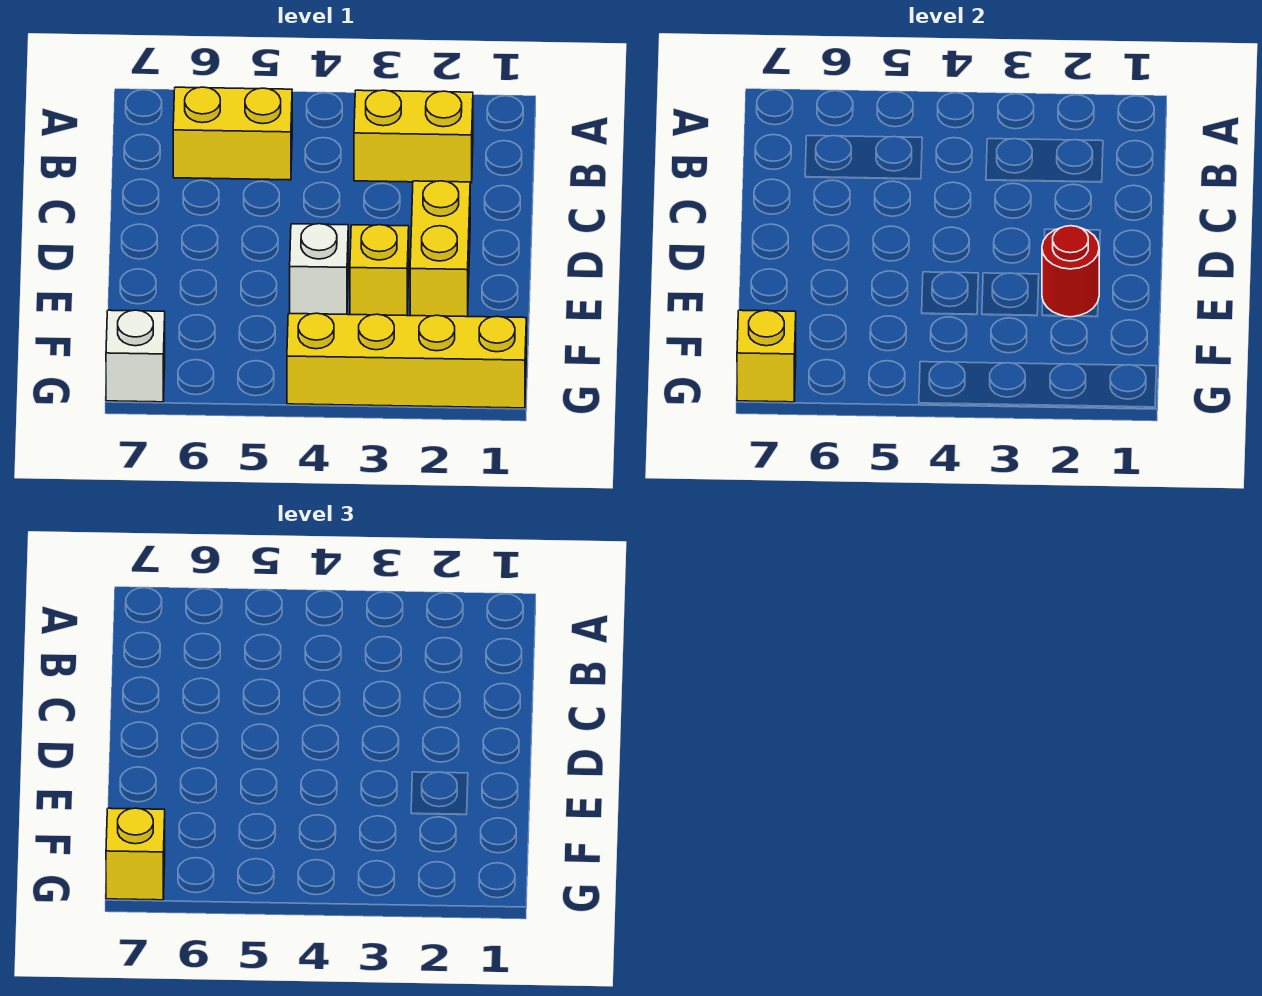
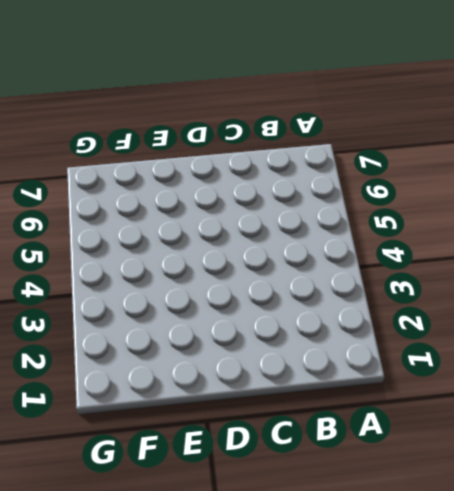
none -> yellow brick B2:B3 level 1
none -> yellow brick B5:B6 level 1

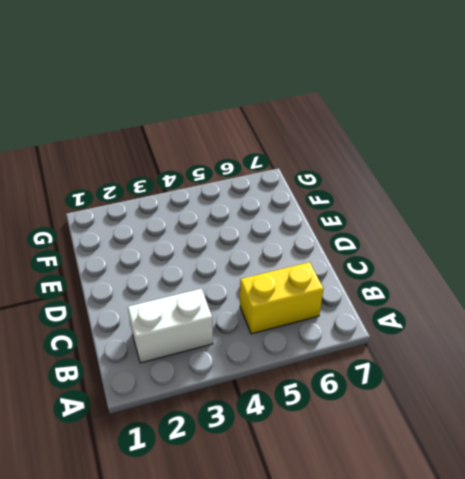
white brick B2:B3 level 1 -> yellow brick B2:B3 level 1
none -> yellow brick D2:E2 level 1
none -> yellow brick E3 level 1

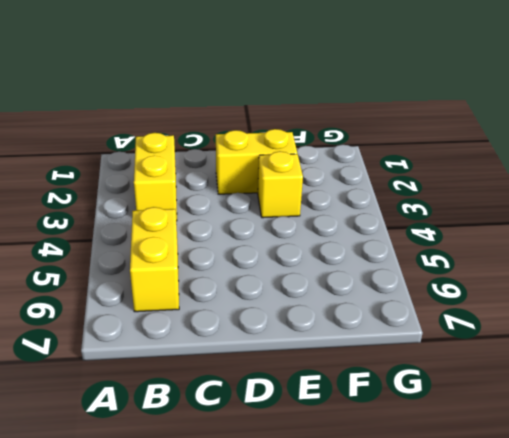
none -> white brick E4 level 1
none -> yellow brick G1:G4 level 1

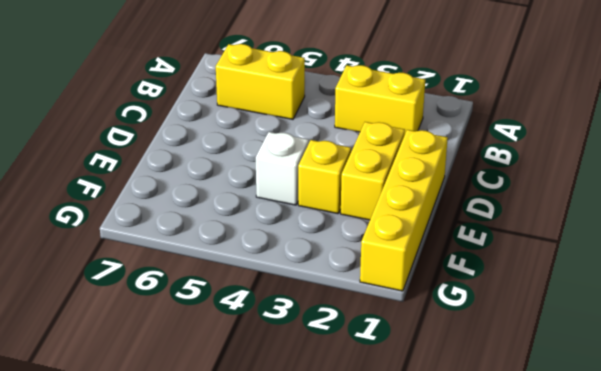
yellow brick D1:G1 level 1 -> yellow brick G1:G4 level 1
none -> white brick G7 level 1
none -> red round brick E2 level 2

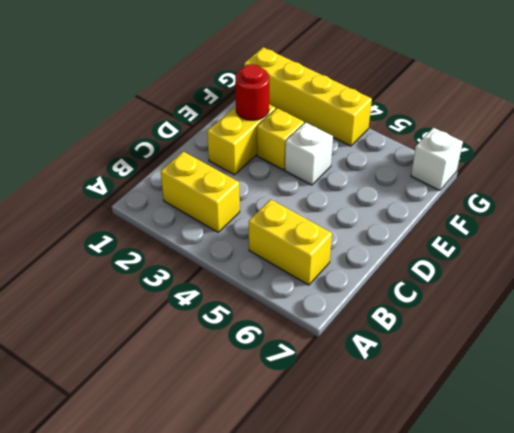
none -> yellow brick G7 level 2
none -> yellow brick G7 level 3

